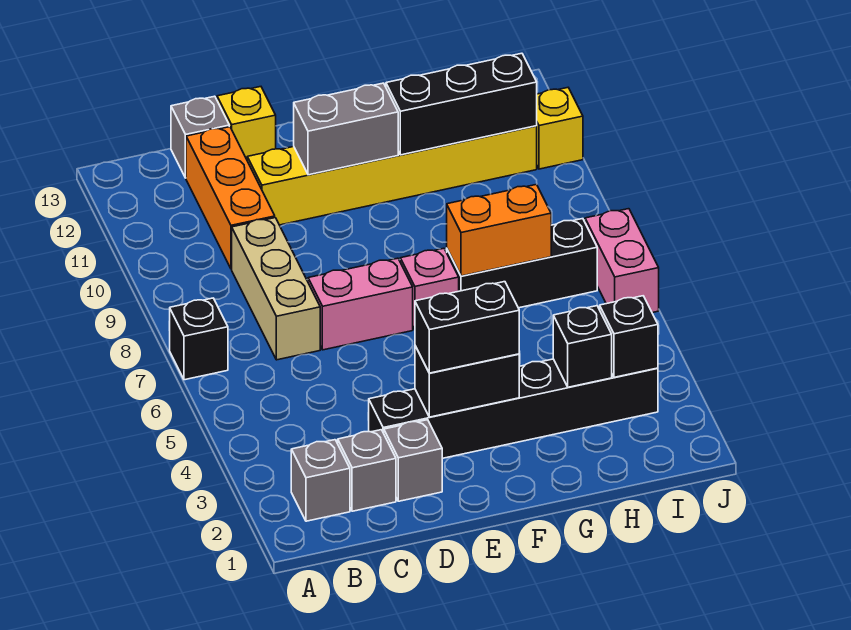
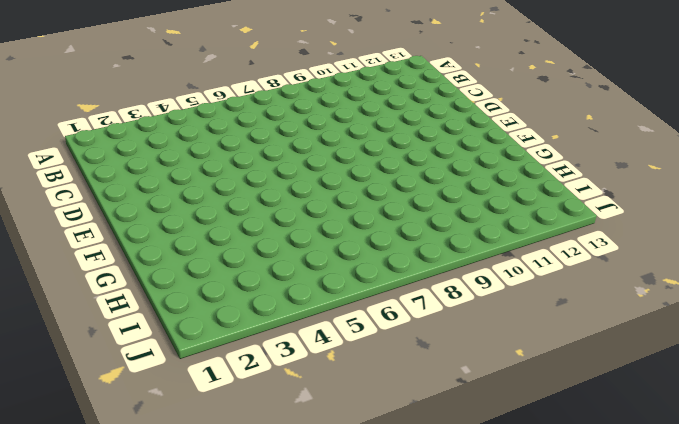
none -> black brick A7 level 1
none -> grey brick B2 level 1
none -> grey brick C2 level 1

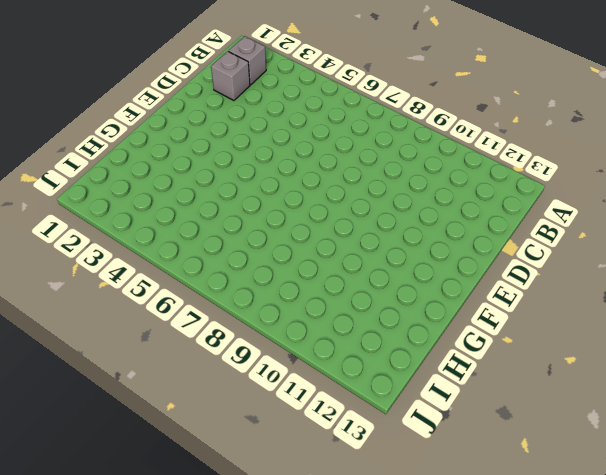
none -> black brick A7 level 1
none -> tan brick C7:C9 level 1
none -> orange brick C10:C12 level 1

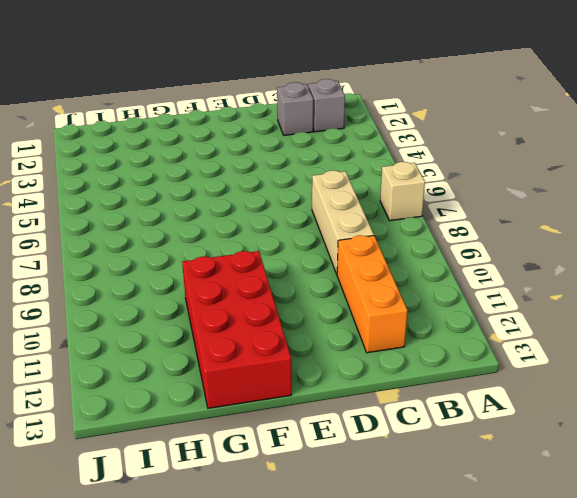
tan brick A7 level 1 -> black brick A7 level 1
red brick F10:G13 level 1 -> yellow brick D11:I11 level 1
none -> grey brick C13 level 1
none -> grey brick D2 level 1
none -> black brick D3:I3 level 1

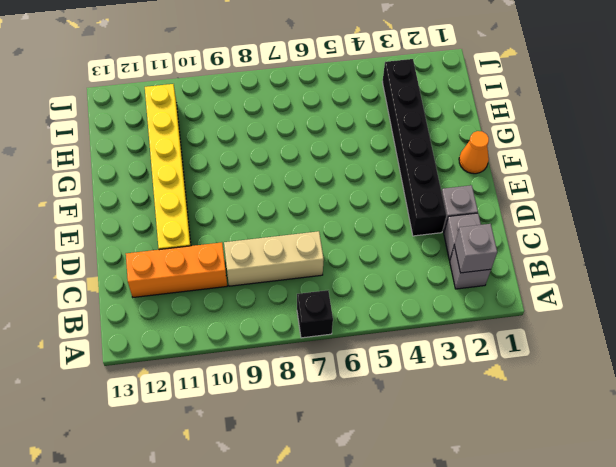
grey brick B2 level 2 -> grey brick C13 level 1
orange cone F1 level 1 -> none
none -> pink brick D7:E7 level 1
none -> yellow brick D13 level 1
none -> pink brick F7 level 1

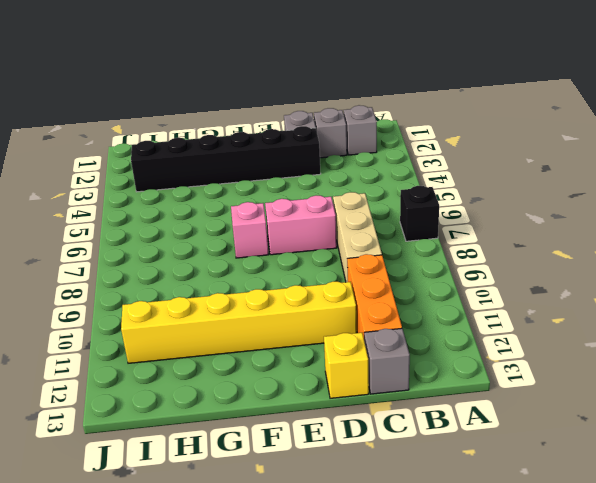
none -> black brick G7:I7 level 1
none -> pink brick J6:J7 level 1
none -> yellow brick J11 level 1

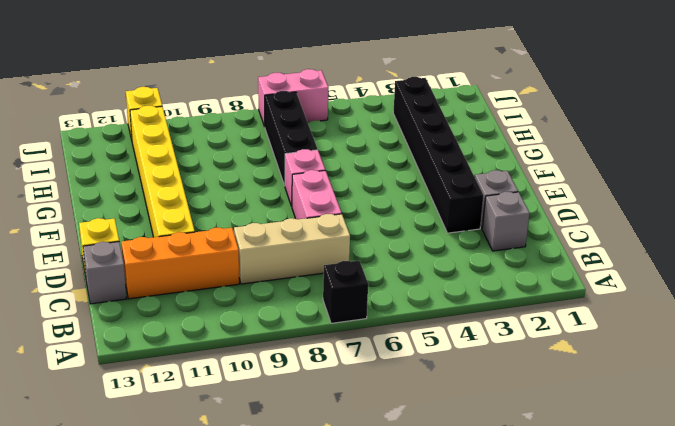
none -> grey brick B2 level 1
none -> black brick E3:F3 level 2
none -> grey brick E11:F11 level 2

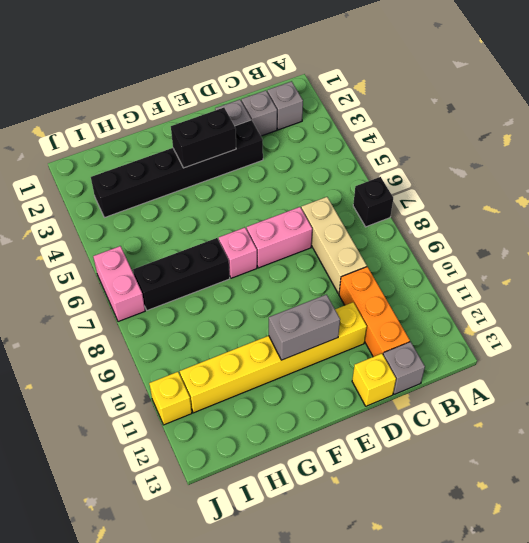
none -> orange brick G7:H7 level 2
none -> black brick G11:I11 level 2
none -> black brick H3 level 2

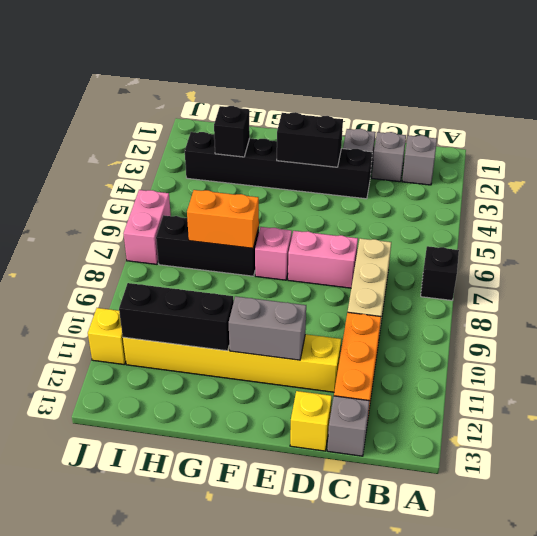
none -> black brick I3 level 2
none -> black brick E3:F3 level 3

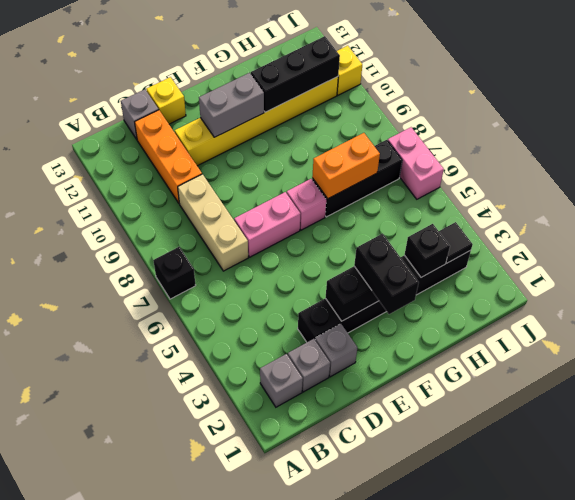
black brick F2:F3 level 3 -> black brick E3:F3 level 3
black tile I3 level 2 -> black brick I3 level 2

